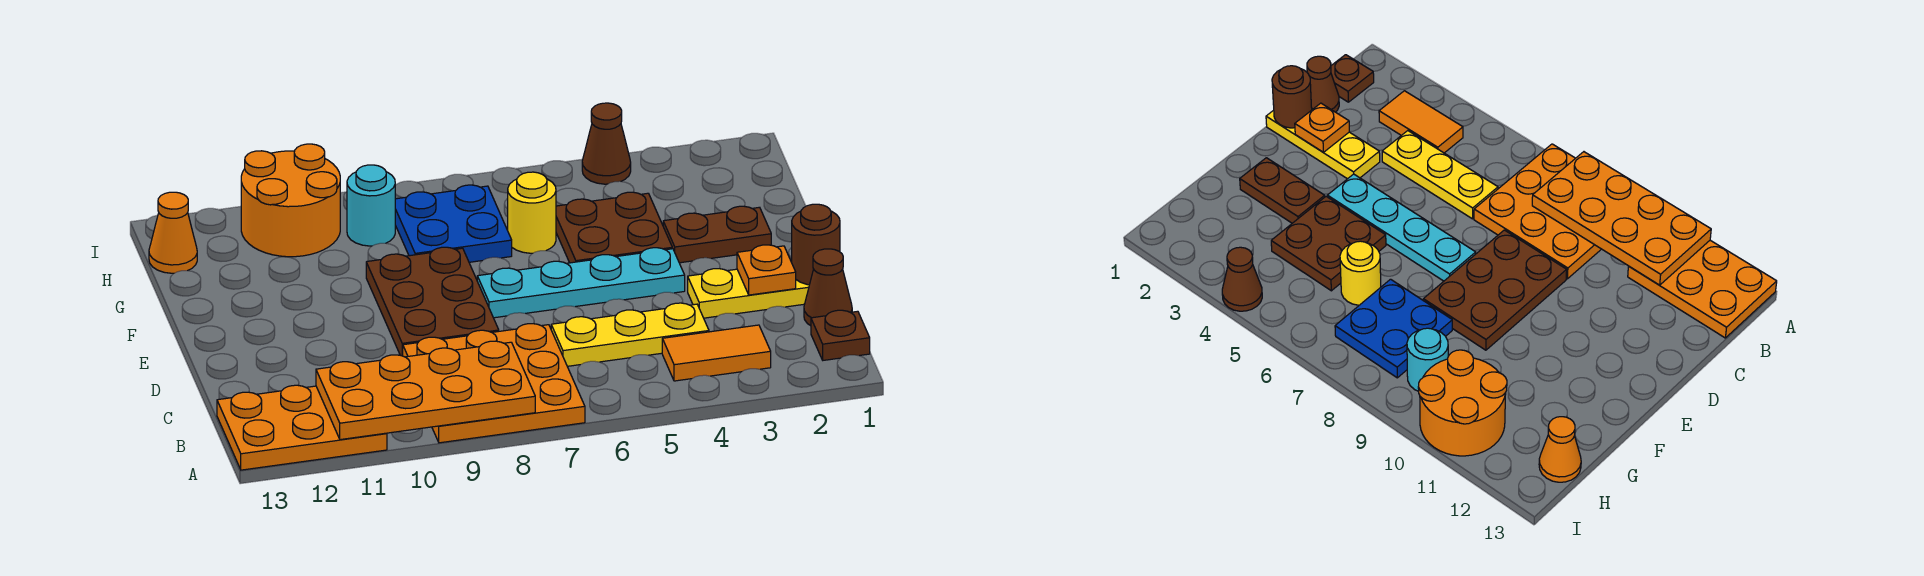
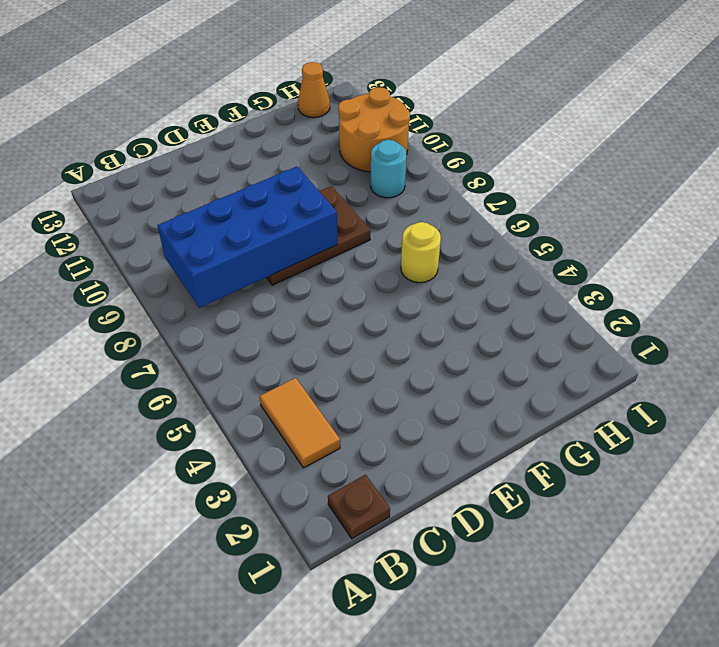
blue brick B8:E9 level 2 -> orange plate A8:B11 level 2
none -> orange plate A7:C9 level 1
none -> orange plate A11:B13 level 1
none -> brown cone C1 level 1

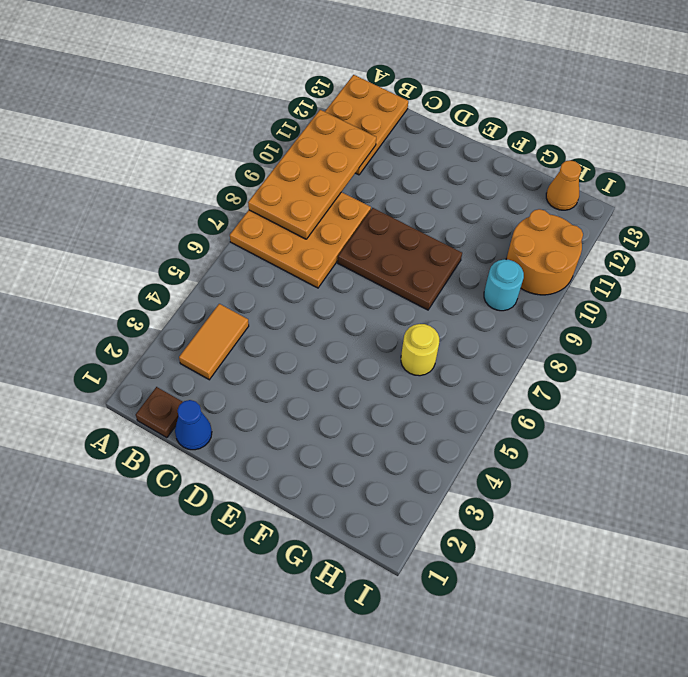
blue cone C1 level 1 -> brown cone C1 level 1
none -> yellow plate C4:C6 level 1
none -> yellow plate D1:D3 level 1
none -> cyan plate E4:E7 level 1

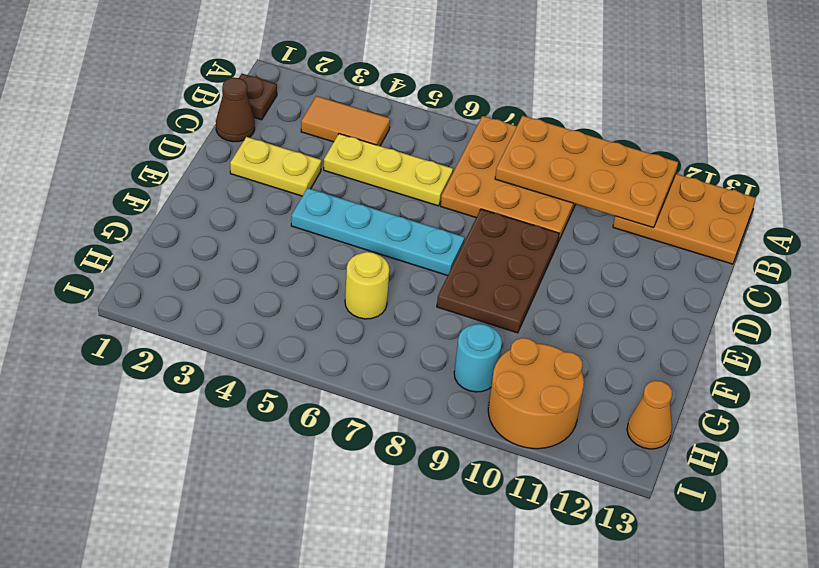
yellow plate D2:D3 level 1 -> yellow plate D1:D3 level 1
none -> brown plate F2:F3 level 1
none -> brown plate F4:G5 level 1
none -> blue plate G7:H8 level 1

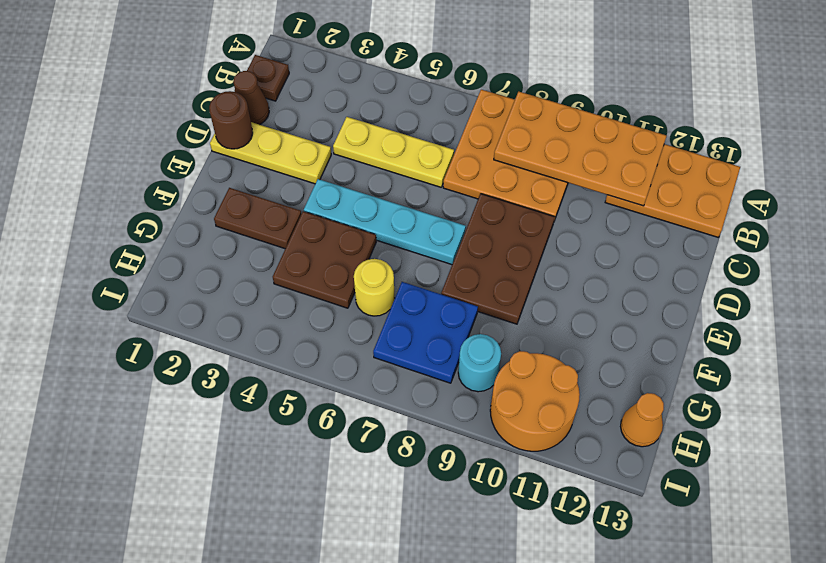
none -> orange tile B3:B4 level 1
none -> brown cone I4 level 1
none -> orange plate D2 level 2

